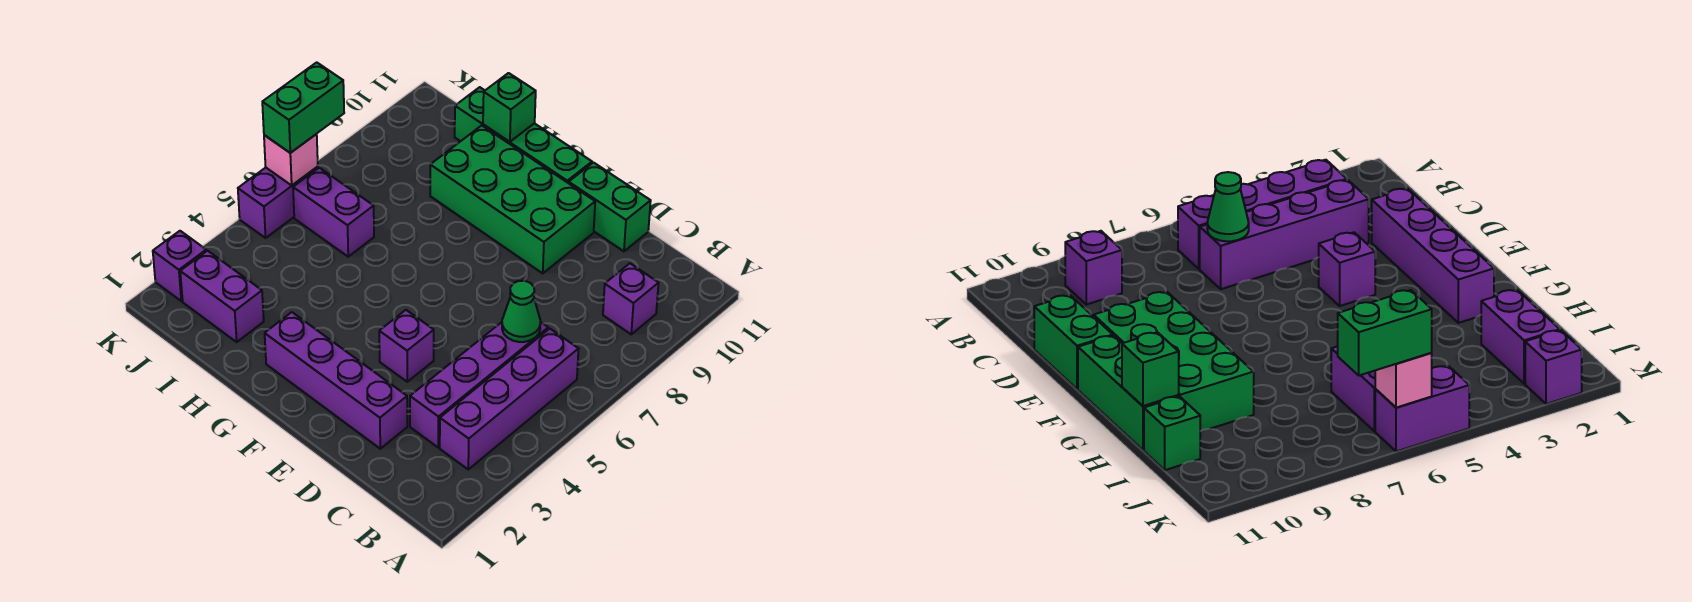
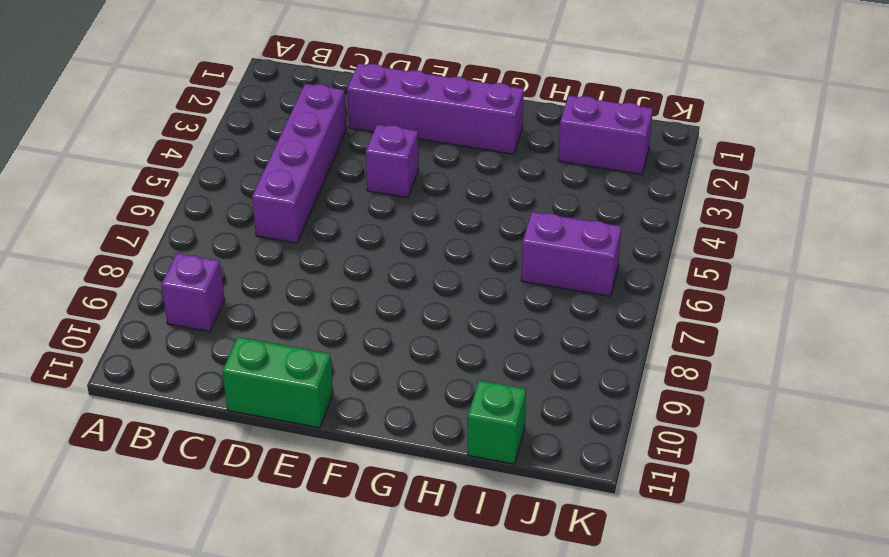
none -> purple brick B3:B6 level 1
none -> green brick E9:H10 level 1
none -> green brick F11:H11 level 1

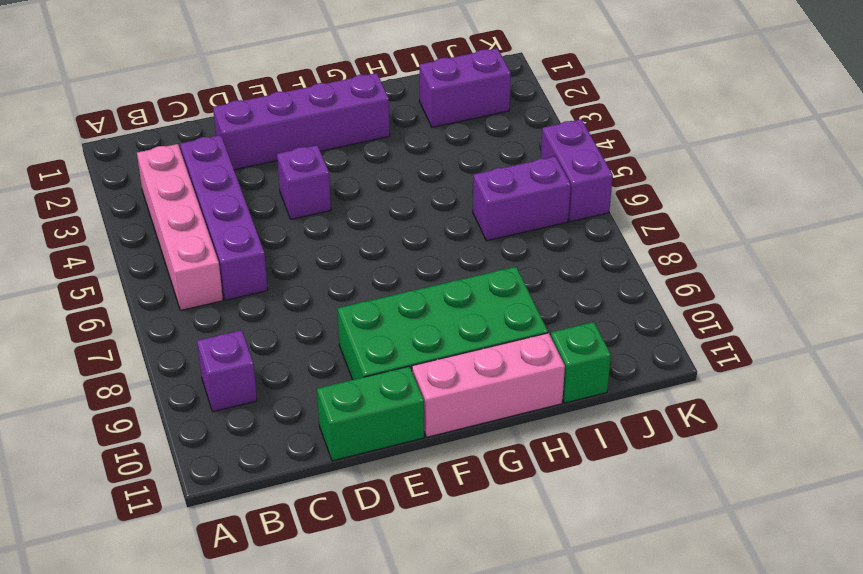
pink brick B3:B6 level 1 -> purple brick B3:B6 level 1
pink brick F11:H11 level 1 -> green brick F11:H11 level 1
none -> purple brick K2 level 1
none -> green cone C6 level 2
none -> green brick H11 level 2

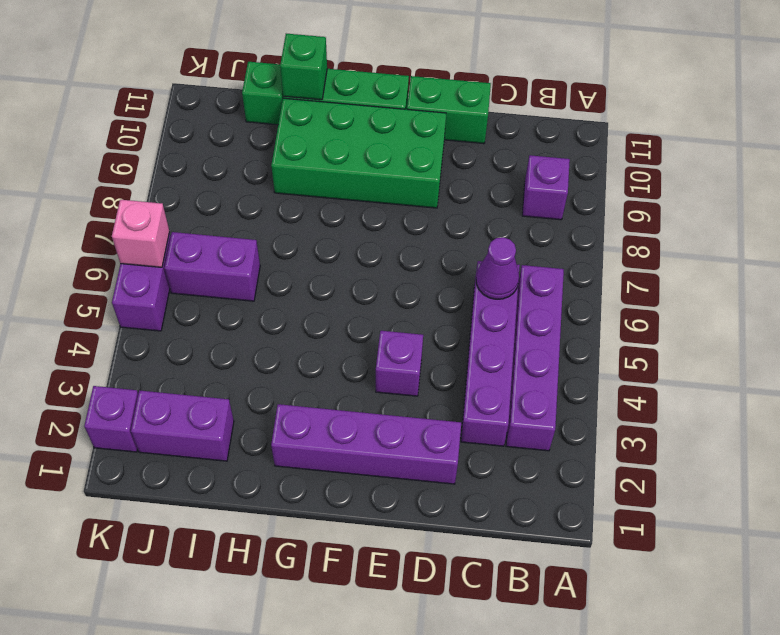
purple cone C6 level 2 -> green cone C6 level 2
none -> green brick K6:K7 level 3

